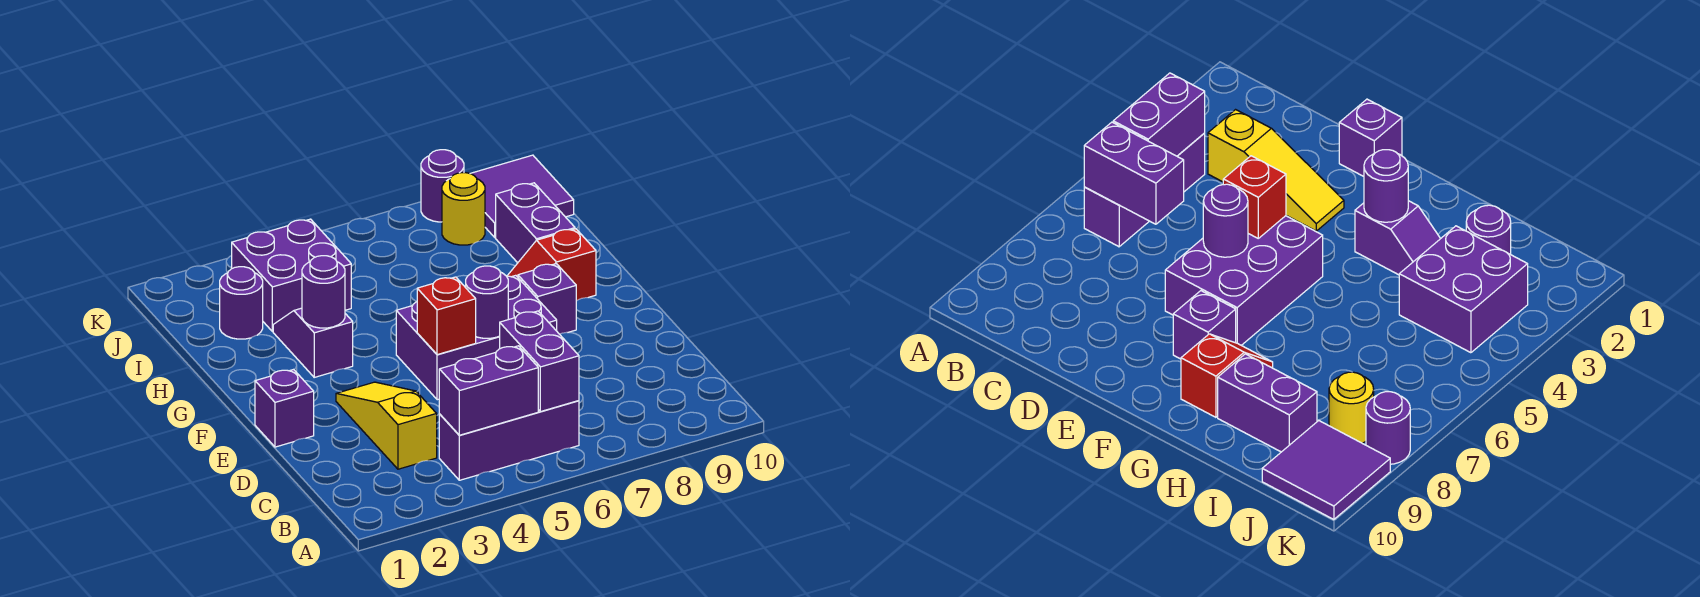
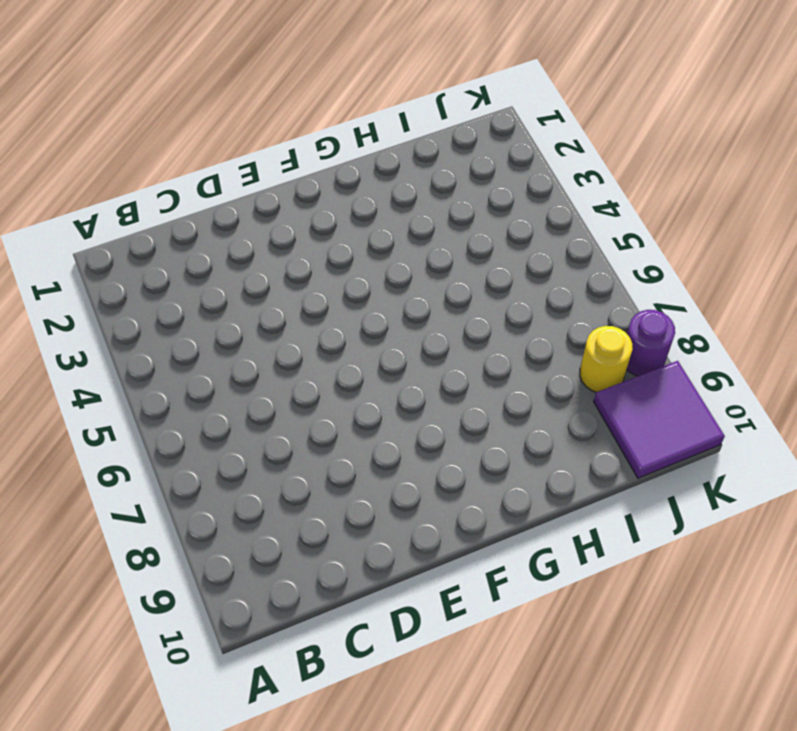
none -> purple brick B4:B6 level 1
none -> yellow slope C3:E3 level 1 top C
none -> purple brick E1 level 1

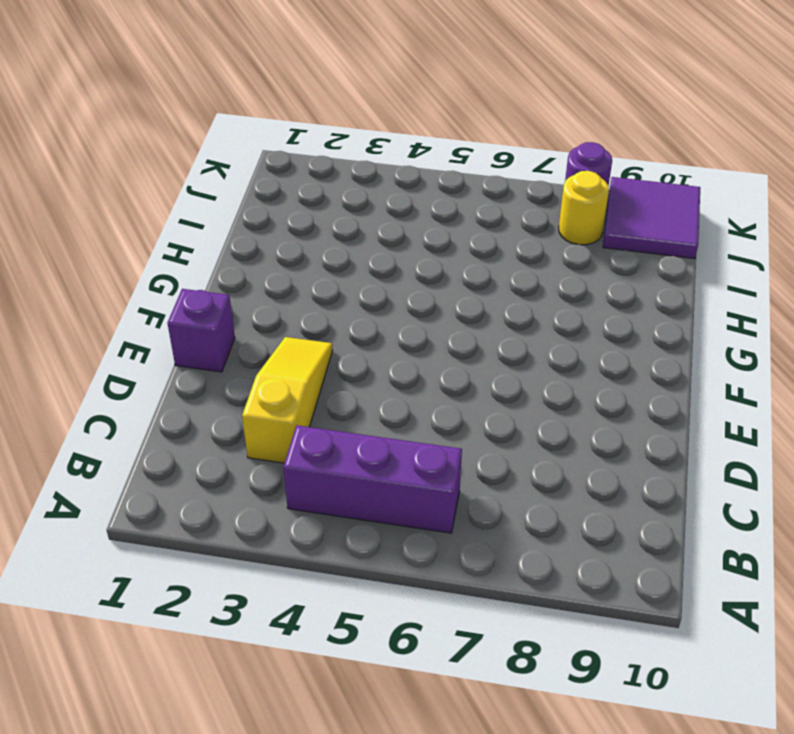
none -> purple brick E5:F7 level 1
none -> purple brick F8 level 1
none -> purple slope G3:H3 level 1 top G

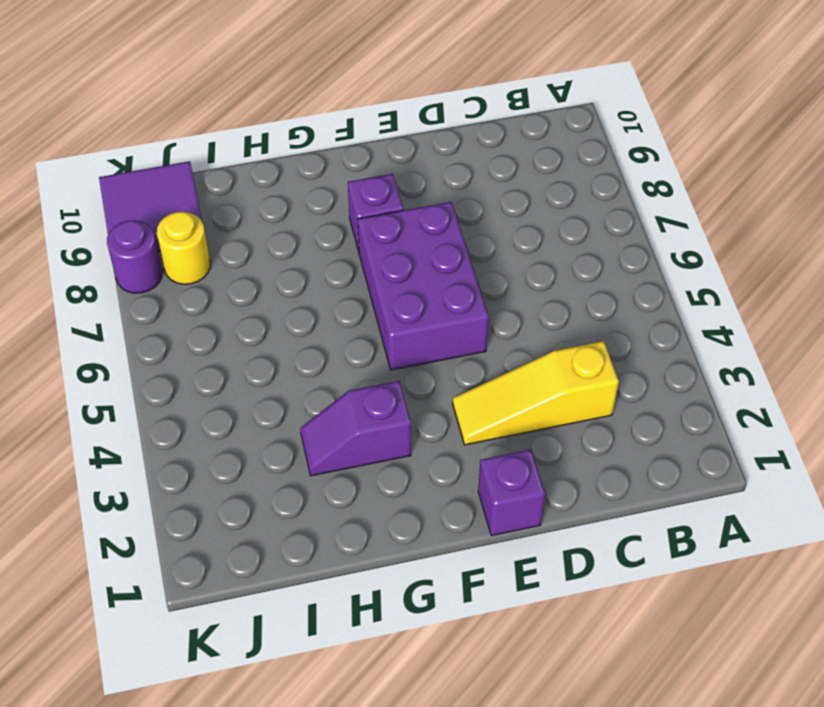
none -> purple brick B4:B6 level 1
none -> red slope G8:G9 level 1 top 9
none -> purple brick H9:I9 level 1

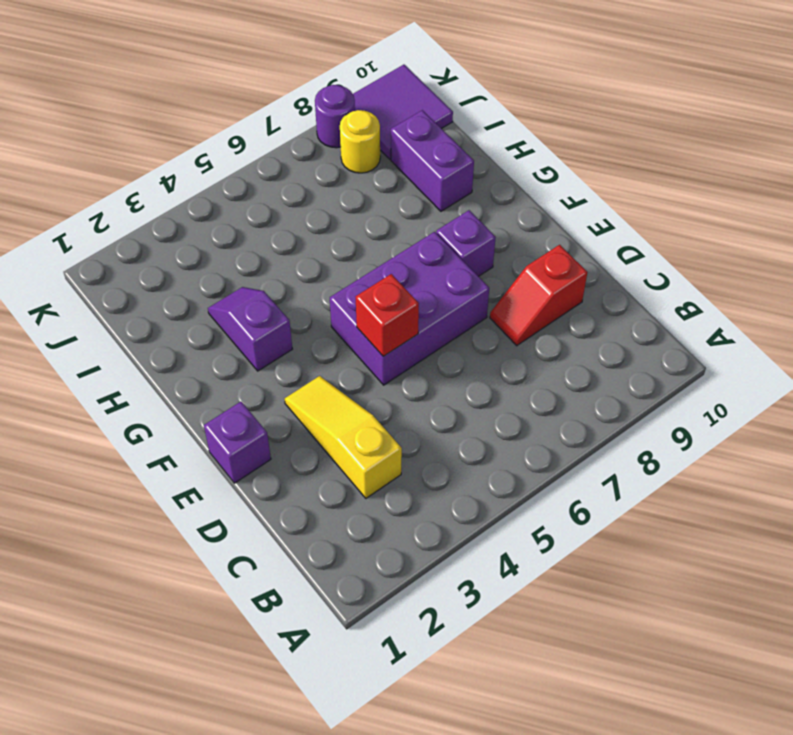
red slope D8:D9 level 1 top 9 -> red slope G8:G9 level 1 top 9
none -> purple brick B4:B6 level 1
none -> purple round brick I2 level 1
none -> purple brick I3:J4 level 1

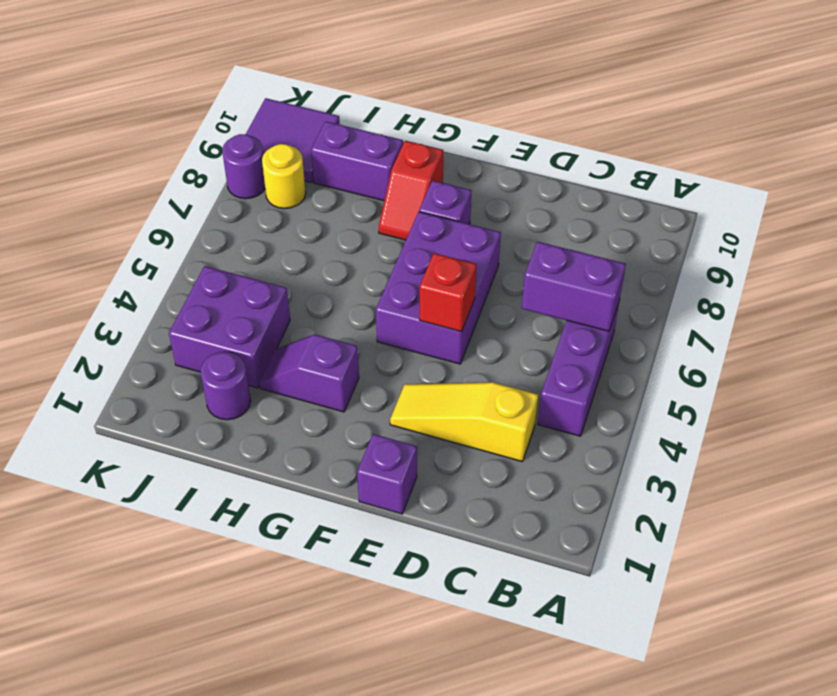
none -> purple brick B4:B5 level 2
none -> purple round brick E6 level 2
none -> purple round brick G3 level 2

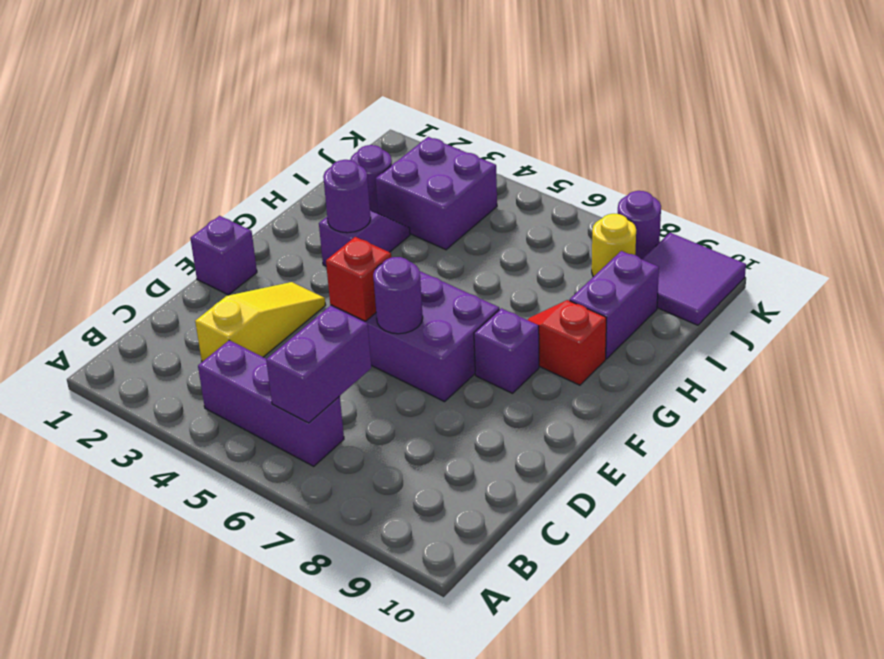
none -> purple brick B4:B5 level 2

